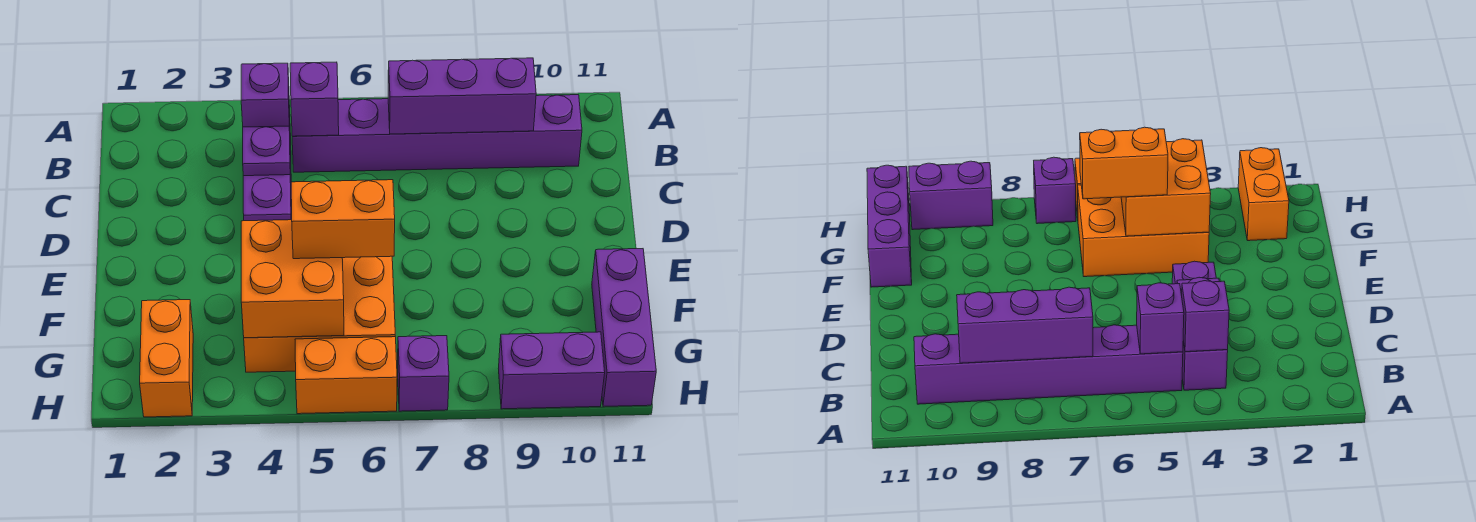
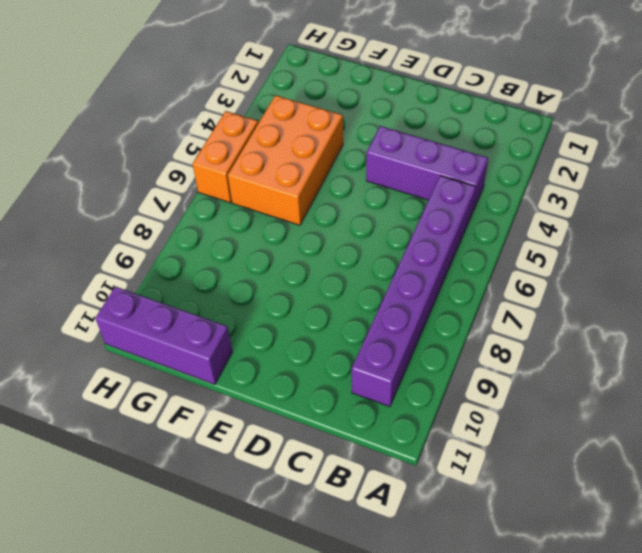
none -> orange brick G2:H2 level 1
none -> purple brick H7 level 1
none -> purple brick H9:H10 level 1

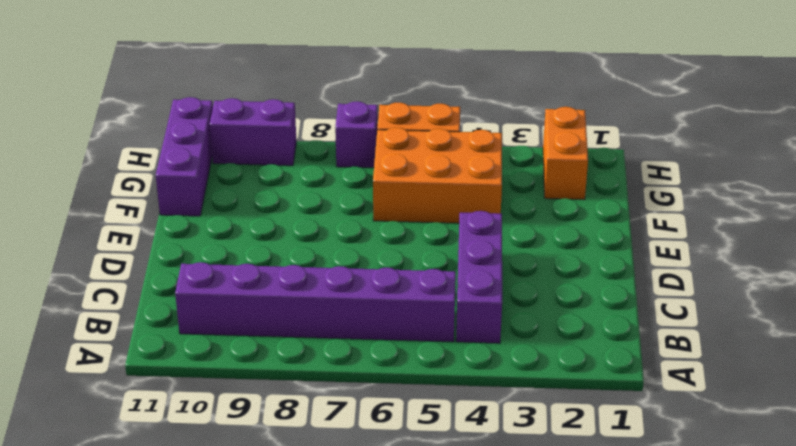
none -> purple brick B4 level 2
none -> purple brick B5 level 2
none -> purple brick B7:B9 level 2

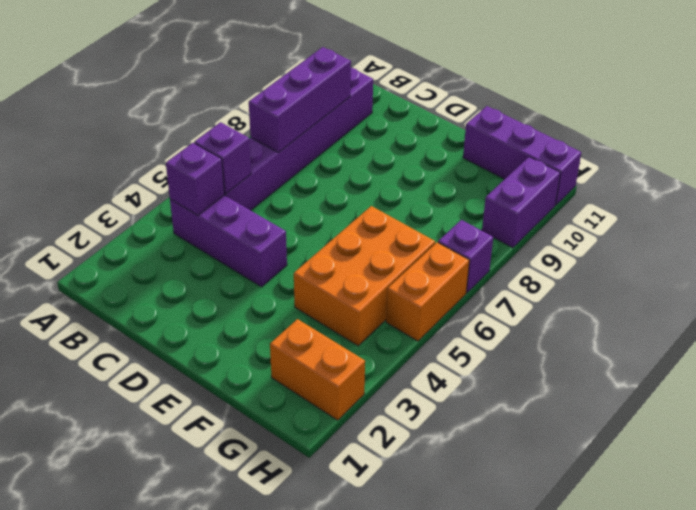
none -> purple plate C4 level 2
none -> orange brick F4:G5 level 2
none -> orange brick F5:F6 level 3

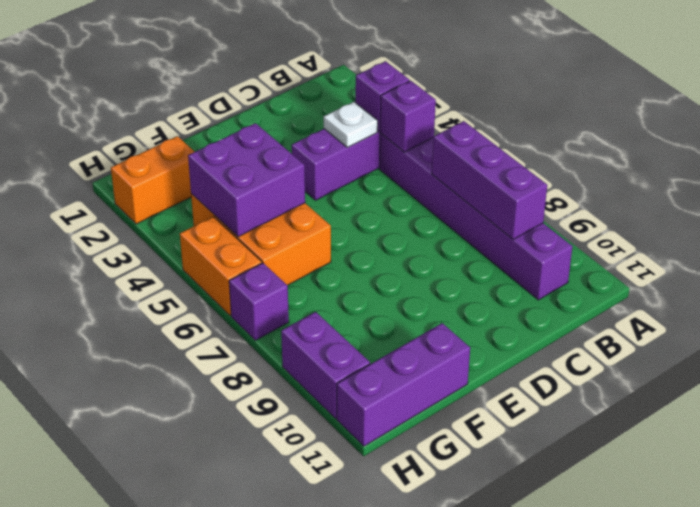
white plate C4 level 2 -> purple plate C4 level 2
purple brick F4:G5 level 2 -> orange brick F4:G5 level 2
none -> orange brick F5:F6 level 3

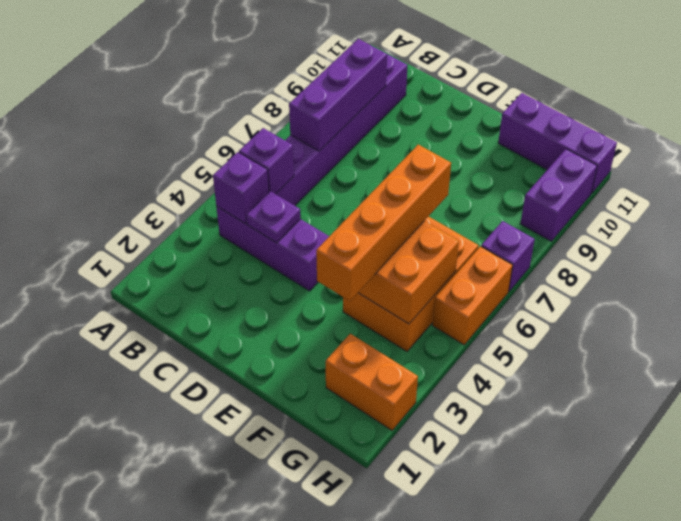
orange brick F3:F6 level 3 -> orange brick F5:F6 level 3

